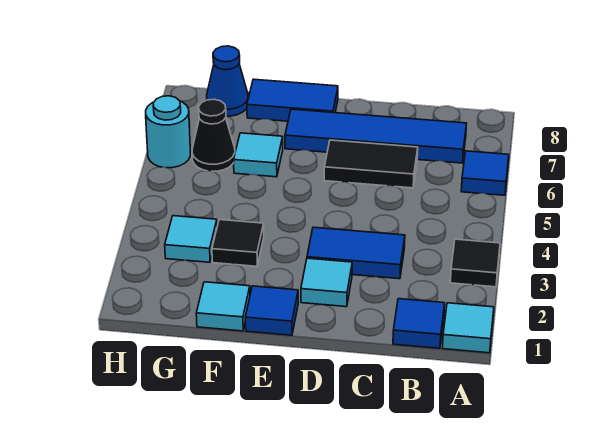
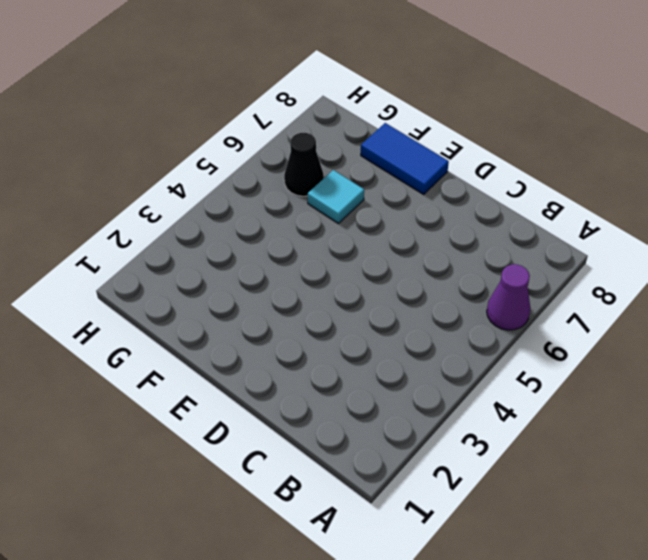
purple cone A6 level 1 -> blue tile A6 level 1
none -> cyan tile A1 level 1
none -> black tile A3 level 1
none -> blue tile B1 level 1

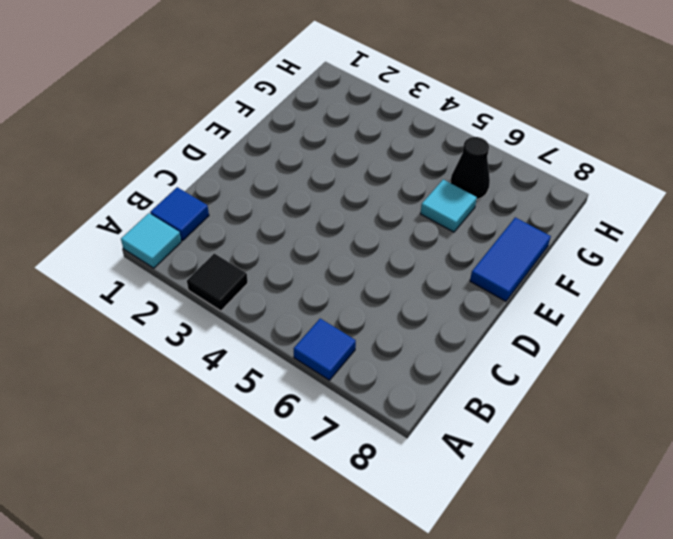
none -> blue tile B7:E7 level 1
none -> blue tile C3:D3 level 1
none -> black tile C6:D6 level 1

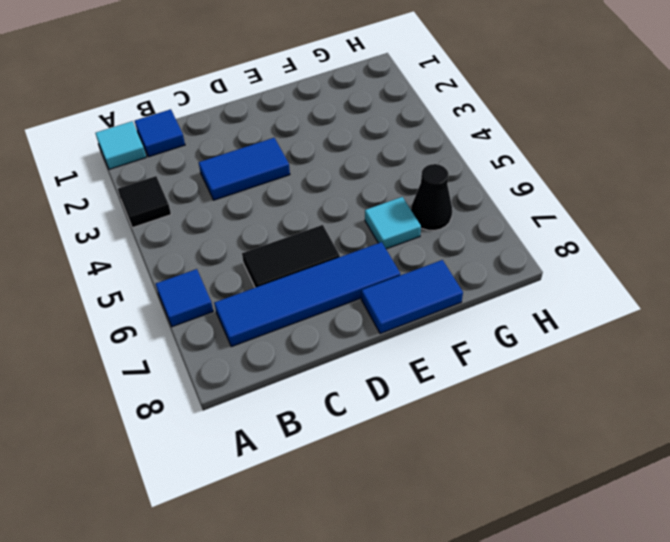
none -> cyan tile D2 level 1
none -> blue tile E1 level 1
none -> cyan tile F1 level 1

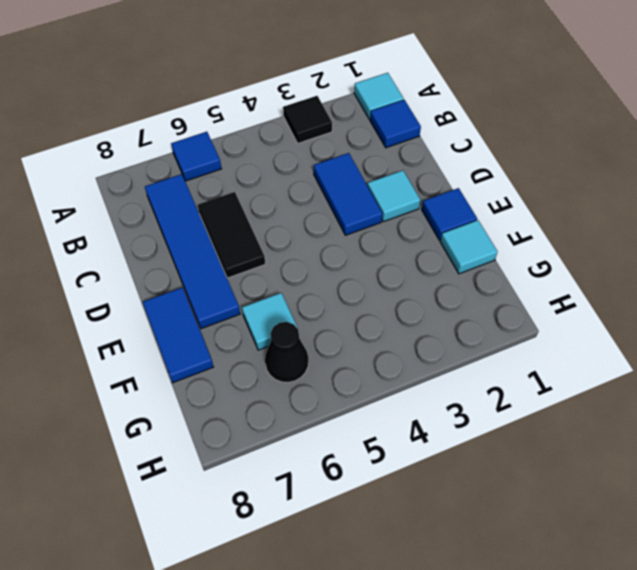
none -> black tile F3 level 1
none -> cyan tile G3 level 1
none -> blue cone G8 level 1

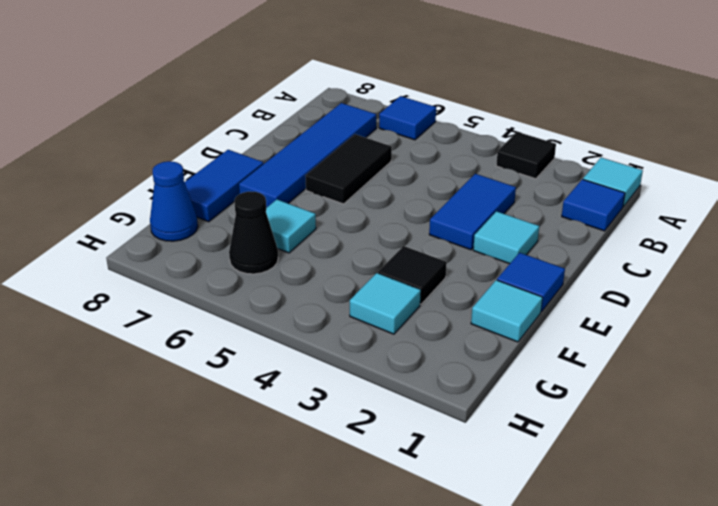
none -> cyan round brick H6 level 1

